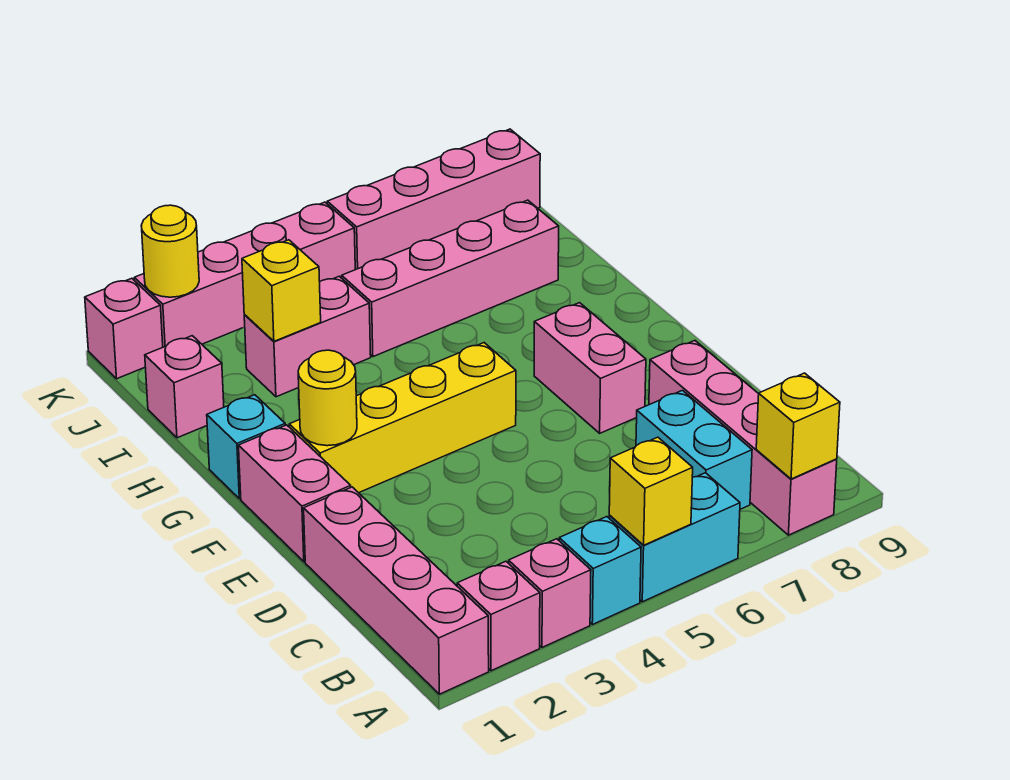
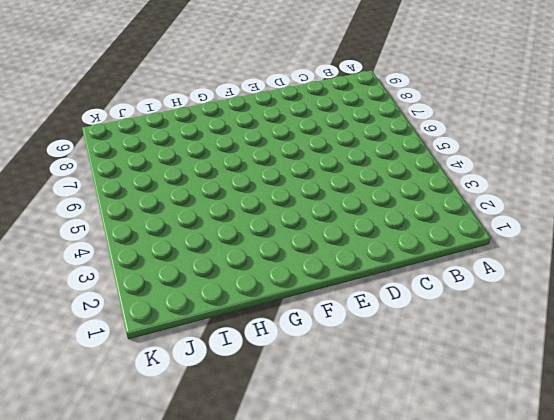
none -> pink brick A1:D1 level 1
none -> pink brick A2 level 1
none -> pink brick A3 level 1

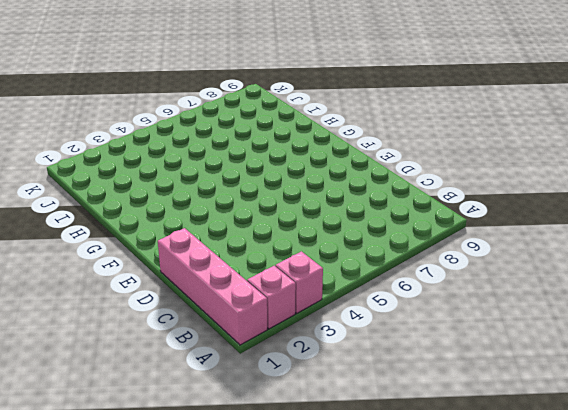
none -> cyan brick A4 level 1
none -> cyan brick A5:A6 level 1
none -> pink brick A8:D8 level 1

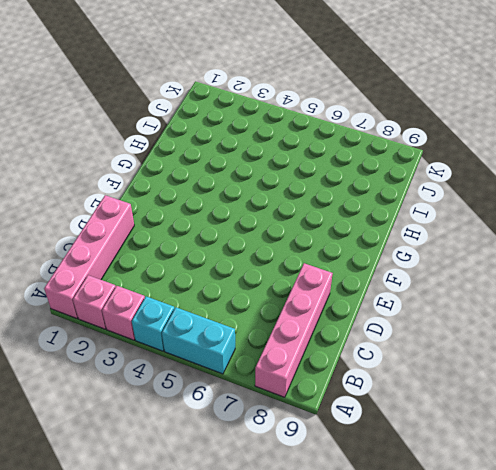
none -> cyan brick B7:C7 level 1
none -> pink brick E1:F1 level 1
none -> pink brick E7:F7 level 1

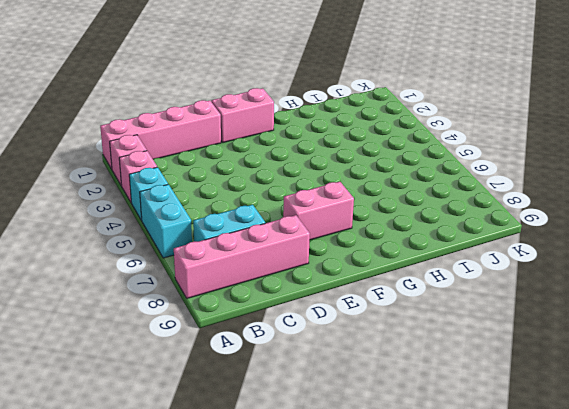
none -> yellow brick F2:F5 level 1
none -> cyan brick G1 level 1
none -> pink brick I1 level 1

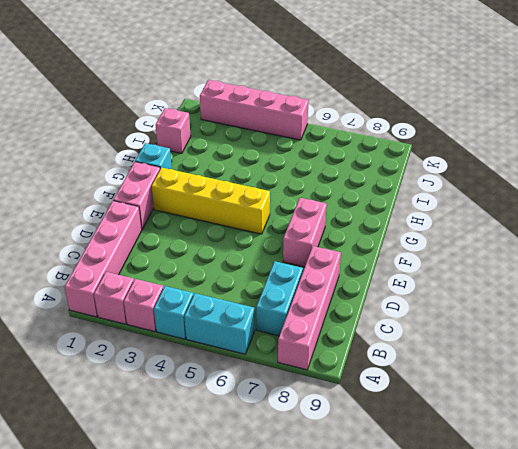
none -> pink brick I3:I4 level 1
none -> pink brick I5:I8 level 1
none -> pink brick K1 level 1

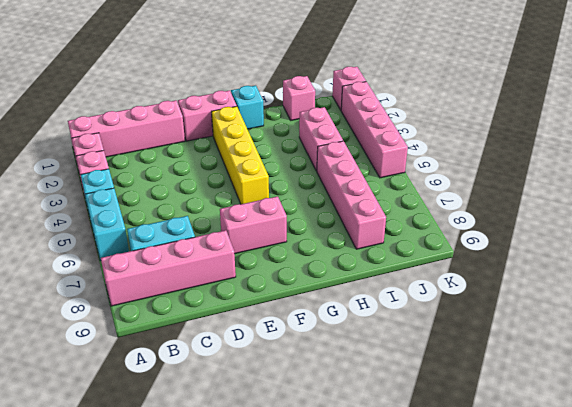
none -> pink brick K6:K9 level 1
none -> yellow brick A5 level 2
none -> yellow brick A8 level 2

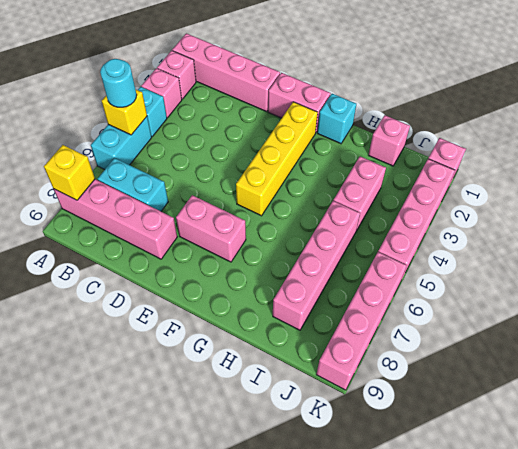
cyan round brick A5 level 3 -> none
none -> yellow round brick F2 level 2
none -> yellow brick I3 level 2
none -> yellow round brick K2 level 2

